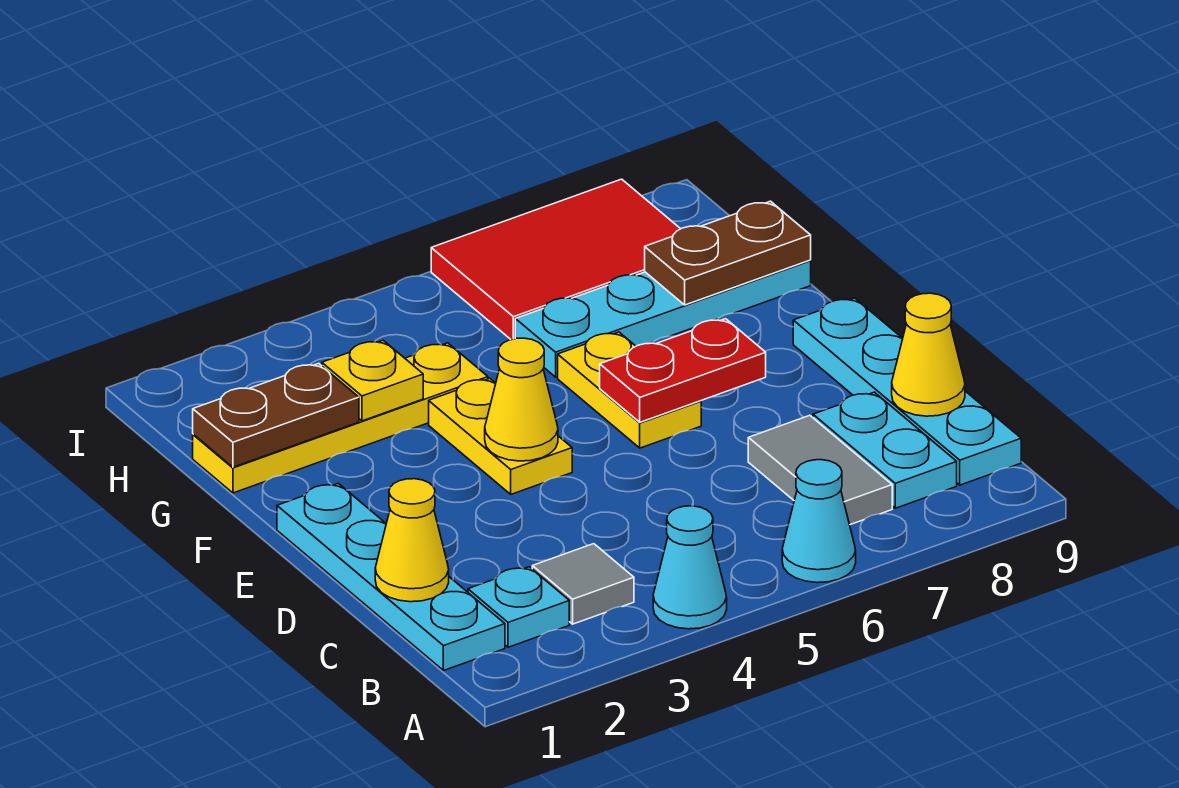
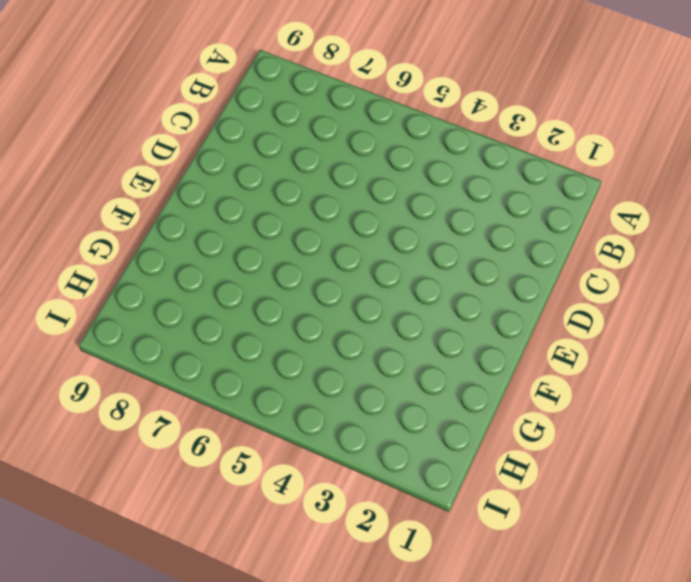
none -> cyan cone A4 level 1
none -> cyan cone A6 level 1
none -> cyan plate B1:E1 level 1

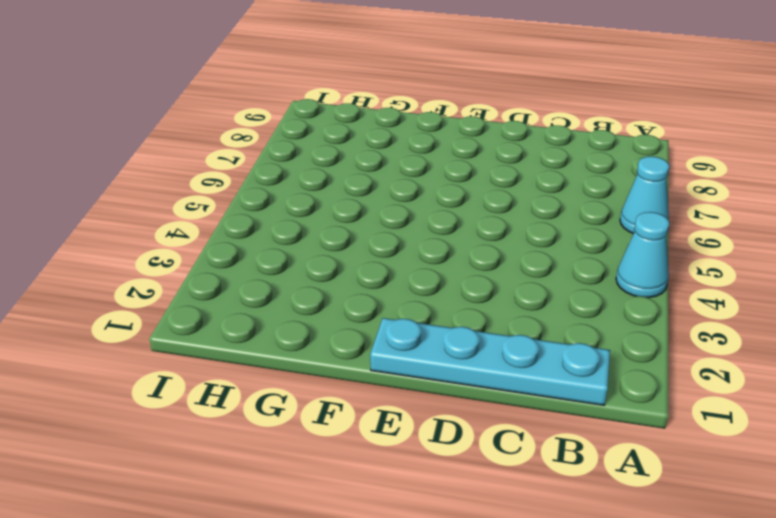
none -> cyan plate B2 level 1
none -> grey tile B3 level 1
none -> grey tile B7:C7 level 1

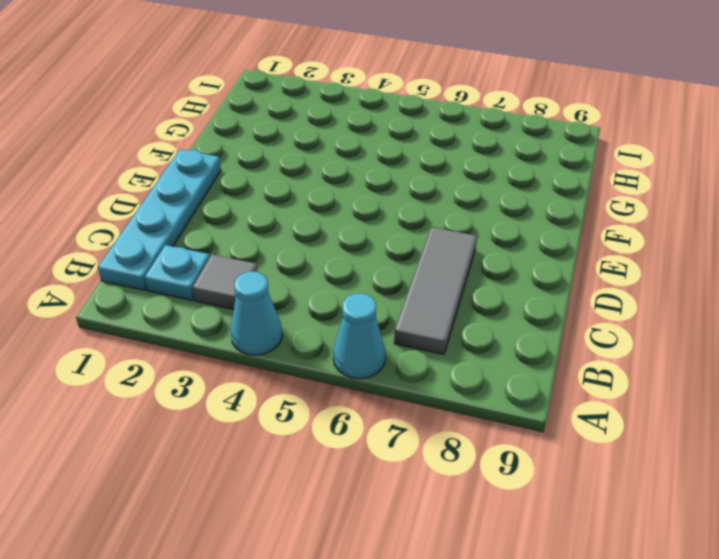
grey tile B7:D7 level 1 -> grey tile B7:C7 level 1
none -> cyan plate B8:C8 level 1
none -> cyan plate B9:E9 level 1
none -> yellow plate E4:F4 level 1

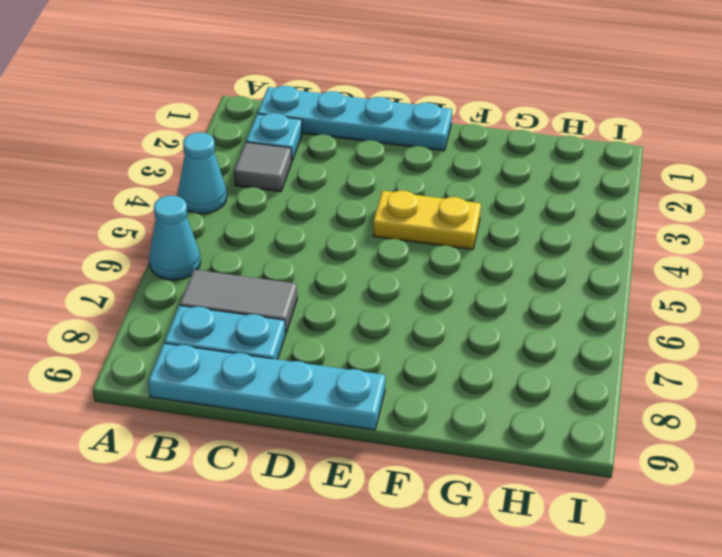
none -> yellow plate E6:F6 level 1
none -> yellow plate G1:G4 level 1
none -> cyan plate G6:G9 level 1

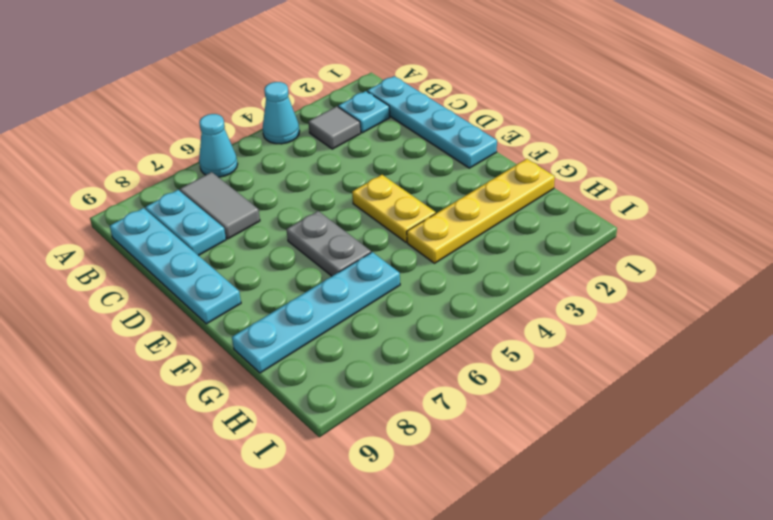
grey plate E6:F6 level 1 -> yellow plate E6:F6 level 1
none -> red tile H6:I8 level 1
none -> yellow cone C1 level 2
none -> yellow cone C9 level 2

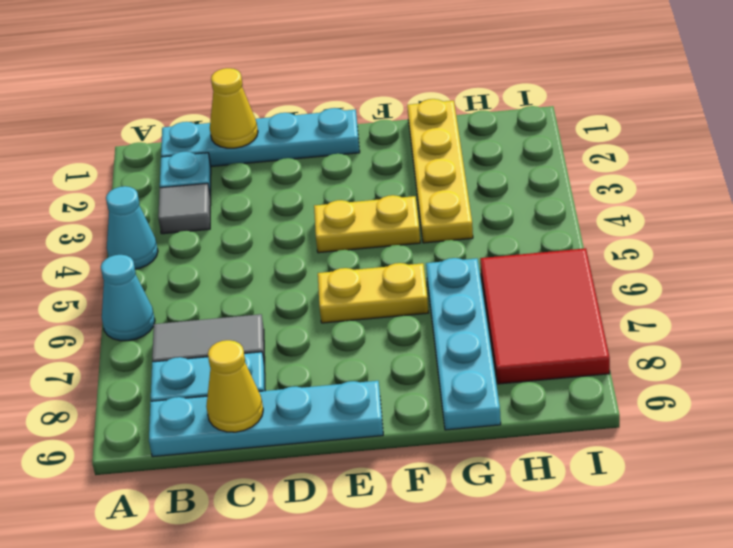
none -> yellow cone E4 level 2
none -> red plate E6:E7 level 2
none -> brown plate G1:G2 level 2

